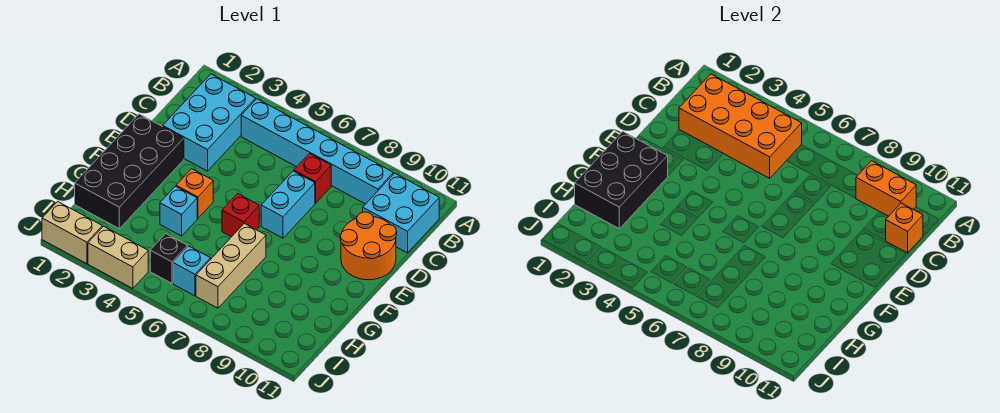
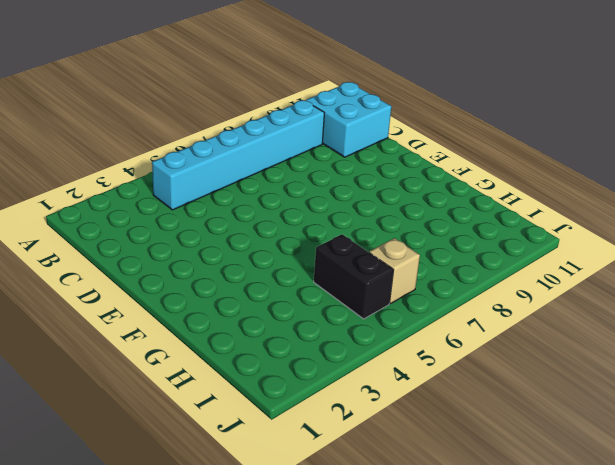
black brick H5:I5 level 1 -> black brick I5 level 1
tan brick I6 level 1 -> cyan brick I6 level 1
none -> cyan brick B2:D3 level 1
none -> red brick C7 level 1
none -> cyan brick D7:E7 level 1

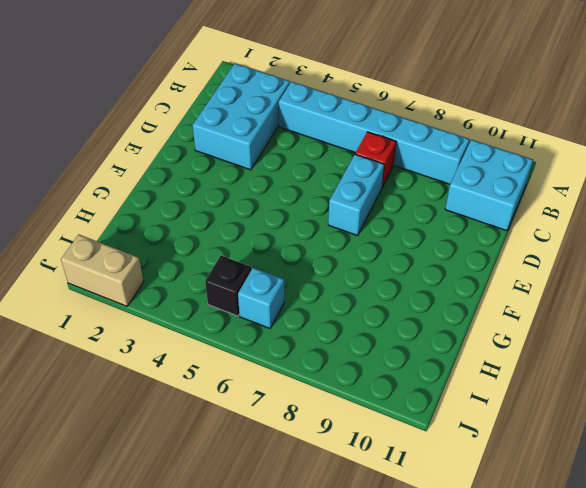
none -> orange round brick D10:E11 level 1
none -> black brick E1:H2 level 1
none -> orange brick F4 level 1

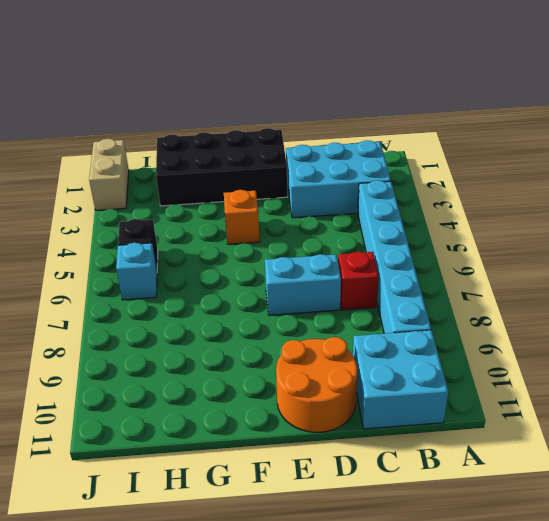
none -> red brick F6 level 1
none -> cyan brick G4 level 1
none -> tan brick G7:I7 level 1

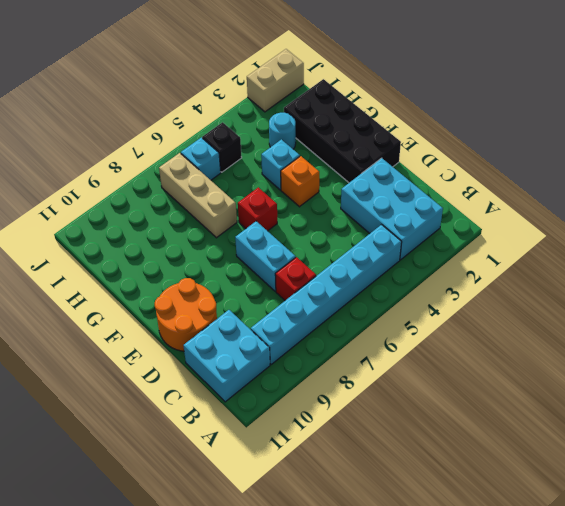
cyan round brick H3 level 1 -> none
none -> tan brick J3:J4 level 1
none -> orange brick B2:C5 level 2
none -> orange brick B9:B10 level 2

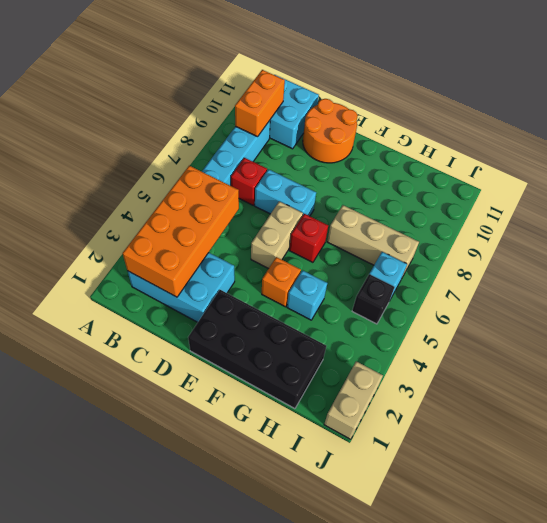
tan brick E5:E6 level 1 -> tan brick J3:J4 level 1
none -> orange brick C11 level 2
none -> black brick F1:H2 level 2

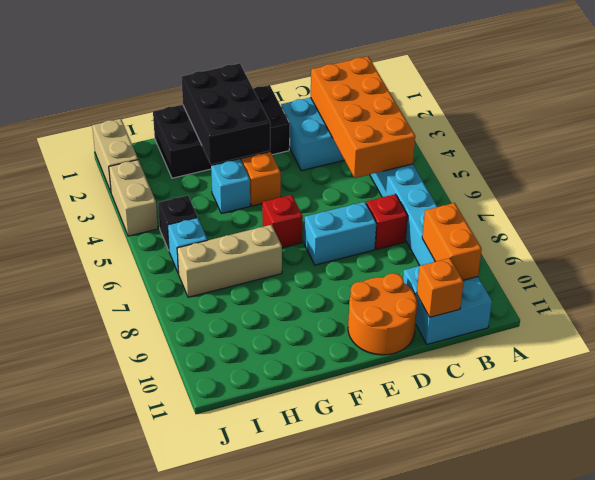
black brick F1:G3 level 2 -> black brick F1:H2 level 2

